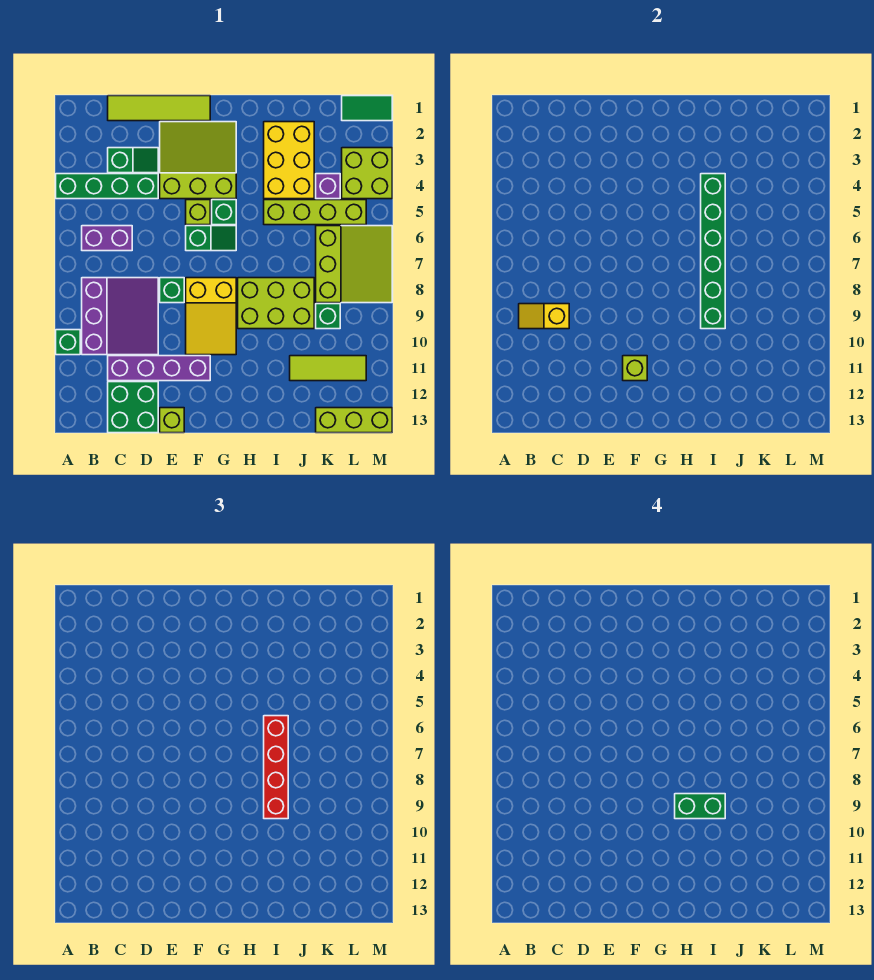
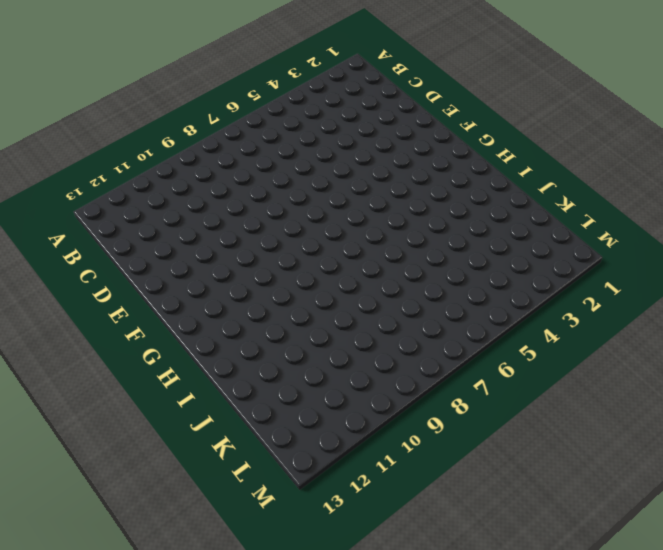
none -> green brick A4:D4 level 1
none -> green brick A10 level 1
none -> purple brick B6:C6 level 1
none -> purple slope B8:D10 level 1 top B

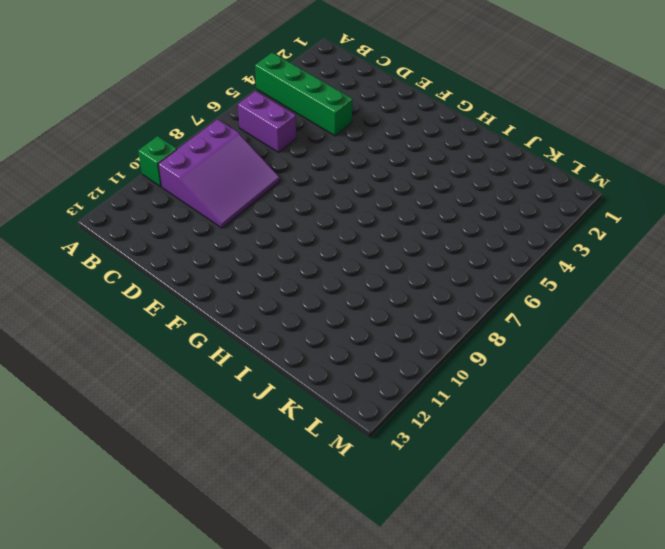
none -> lime tile C1:F1 level 1
none -> green slope C3:D3 level 1 top C
none -> purple brick C11:F11 level 1
none -> green brick C12:D13 level 1

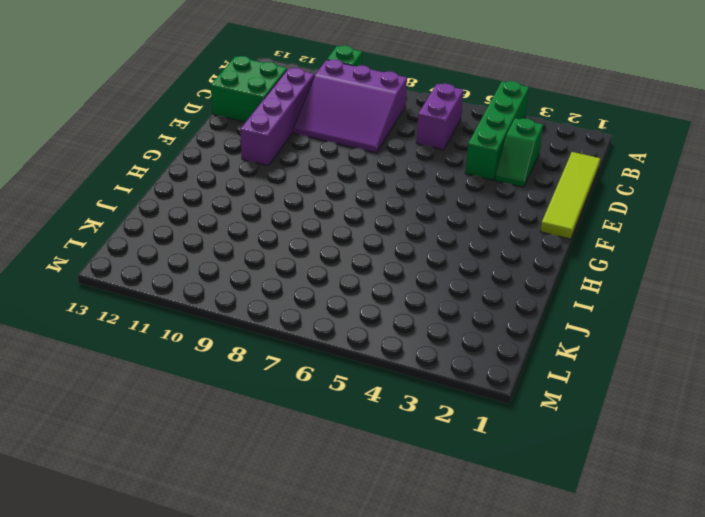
none -> lime slope E2:G4 level 1 top 4
none -> green brick E8 level 1
none -> lime brick E13 level 1
none -> lime brick F5 level 1

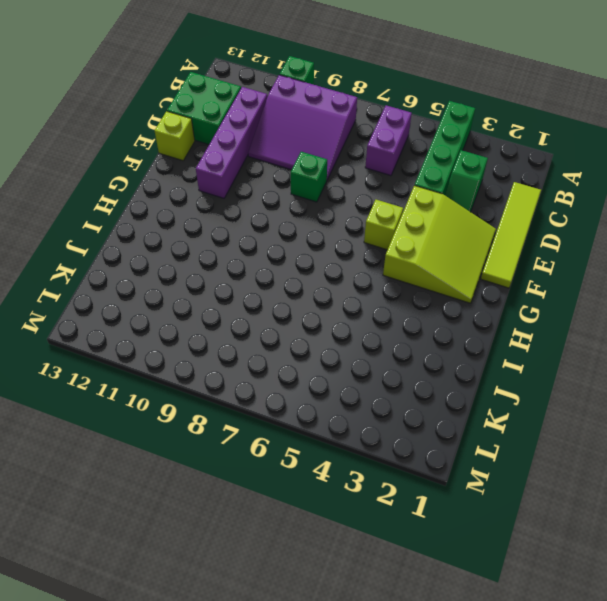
none -> green slope F6:G6 level 1 top F
none -> yellow slope F8:G10 level 1 top 8
none -> green brick G5 level 1
none -> lime brick H8:J9 level 1

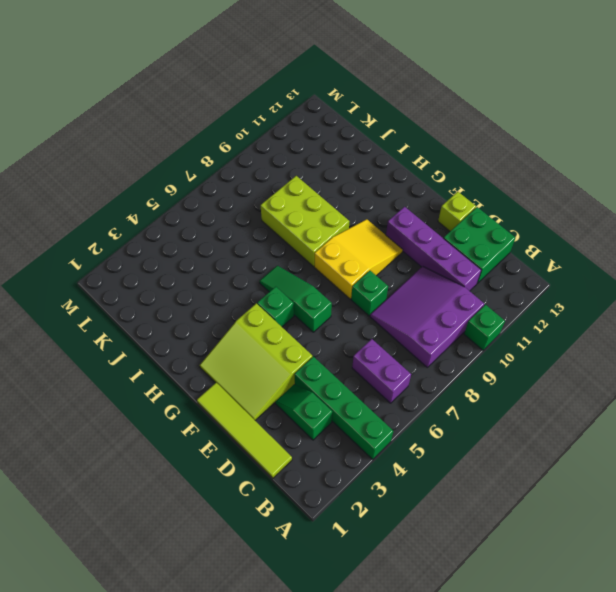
green slope F6:H6 level 1 top F -> green slope F6:G6 level 1 top F
none -> lime brick F5 level 1
none -> yellow brick I2:J4 level 1
none -> lime brick I5:L5 level 1
none -> lime tile J11:L11 level 1

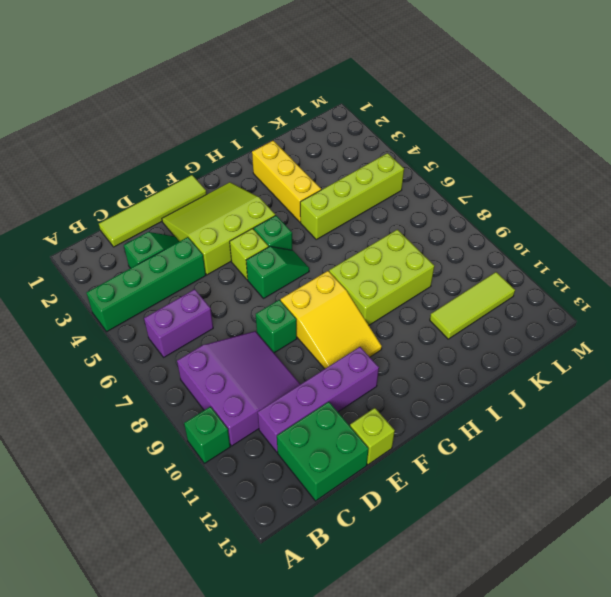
yellow brick I2:I4 level 1 -> yellow brick I2:J4 level 1
none -> purple brick K4 level 1
none -> lime slope K6:M8 level 1 top K
none -> green brick K9 level 1
none -> lime brick K13:M13 level 1

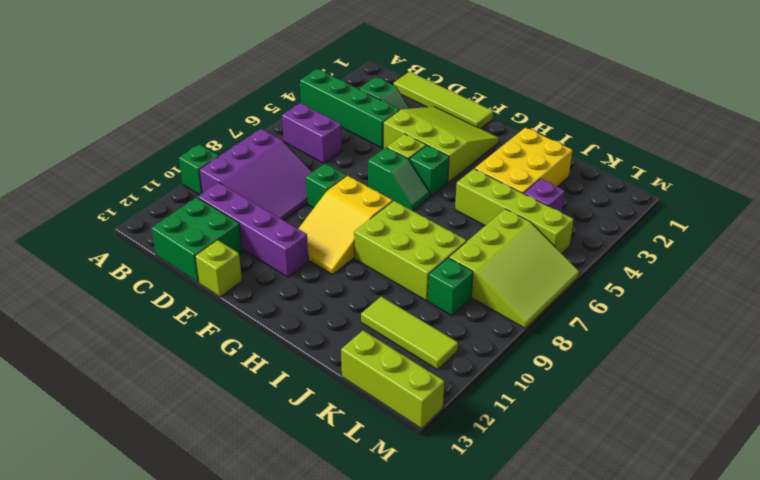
none -> green tile L1:M1 level 1
none -> lime brick L3:M4 level 1
none -> yellow slope B9:C9 level 2 top C
none -> lime brick F11 level 2

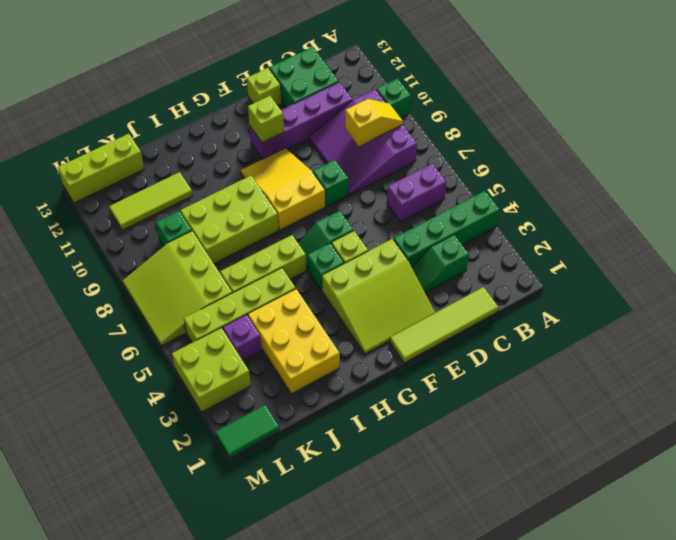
lime brick H6:J6 level 1 -> none
none -> green brick I4:I9 level 2
none -> red brick I6:I9 level 3
none -> green brick H9:I9 level 4

